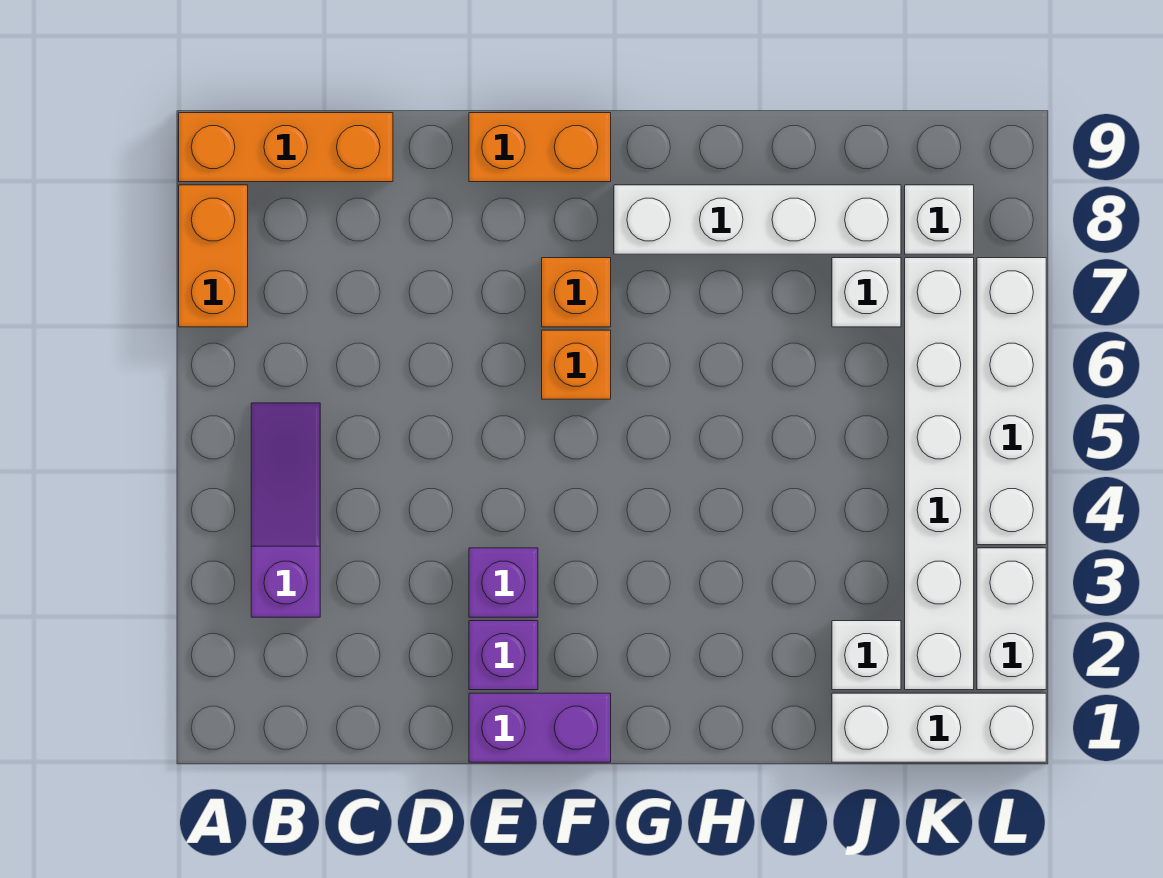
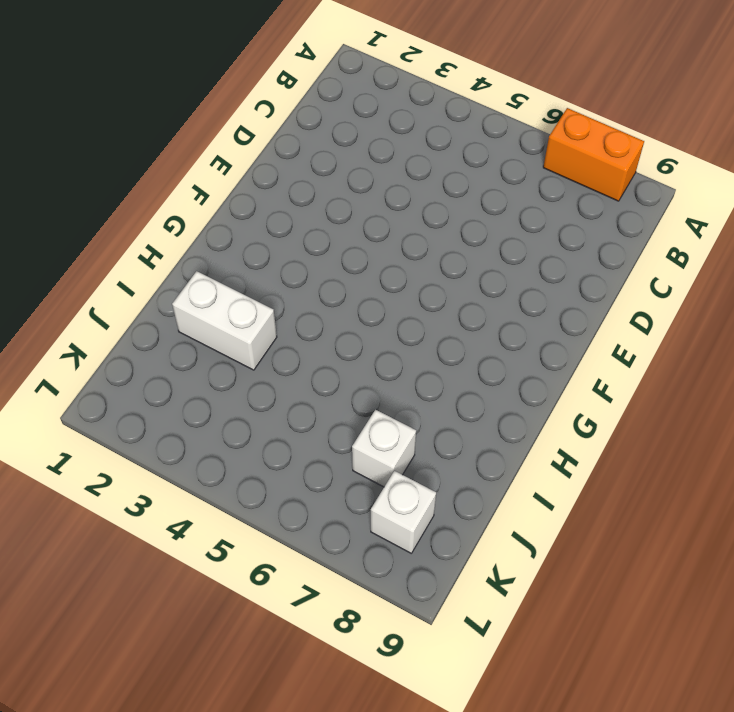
white brick I2:I3 level 1 -> white brick L2:L3 level 1
none -> orange brick A9:C9 level 1
none -> purple slope B3:B5 level 1 top 3
none -> purple brick E1:F1 level 1

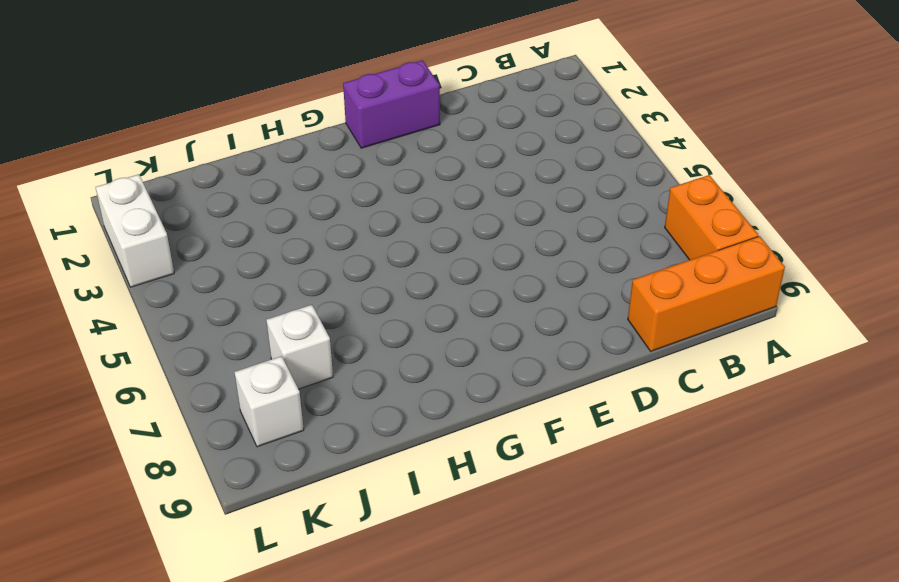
none -> purple slope B3:B5 level 1 top 3
none -> purple brick E2 level 1
none -> purple brick E3 level 1

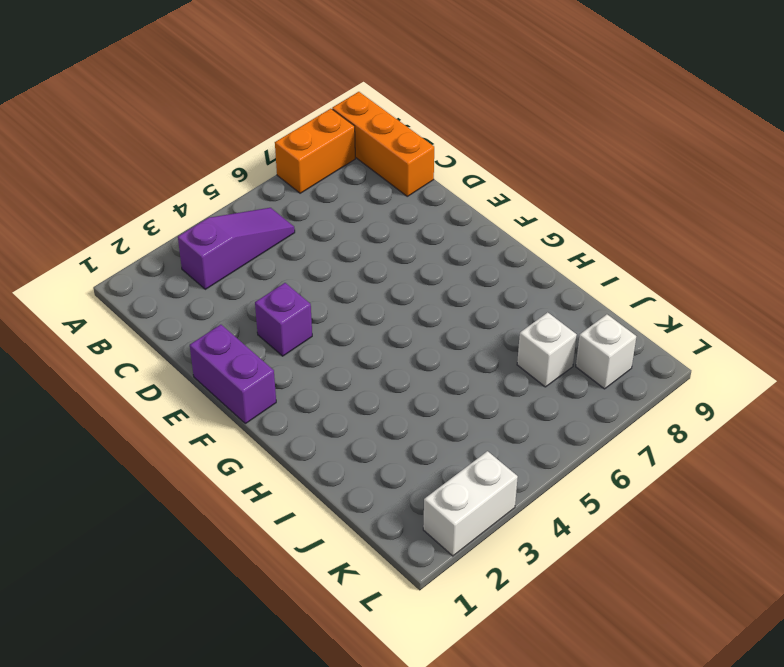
none -> purple brick E2 level 1
none -> orange brick E9:F9 level 1
none -> orange brick F6 level 1

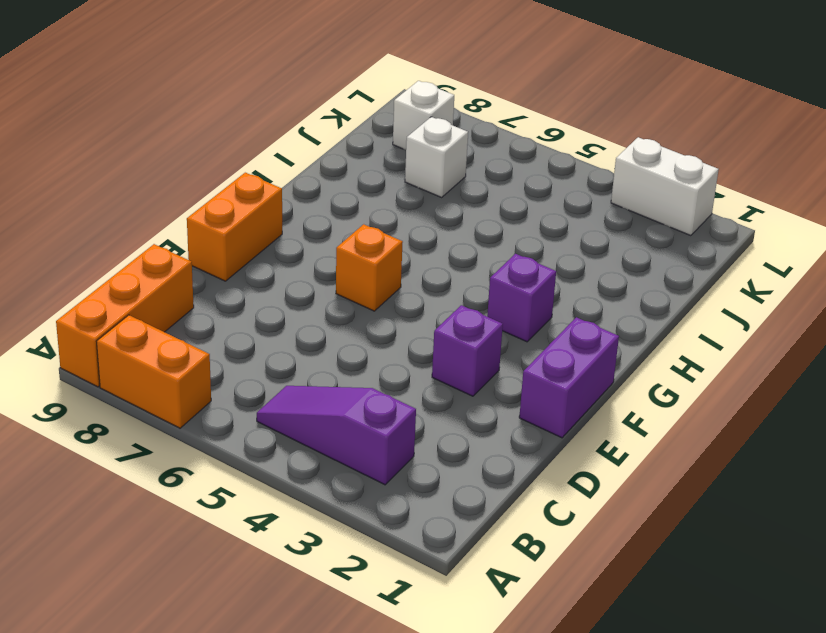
purple brick G3 level 1 -> purple brick E2 level 1
none -> orange brick F7 level 1
none -> white brick G8:J8 level 1
none -> white brick J1:L1 level 1

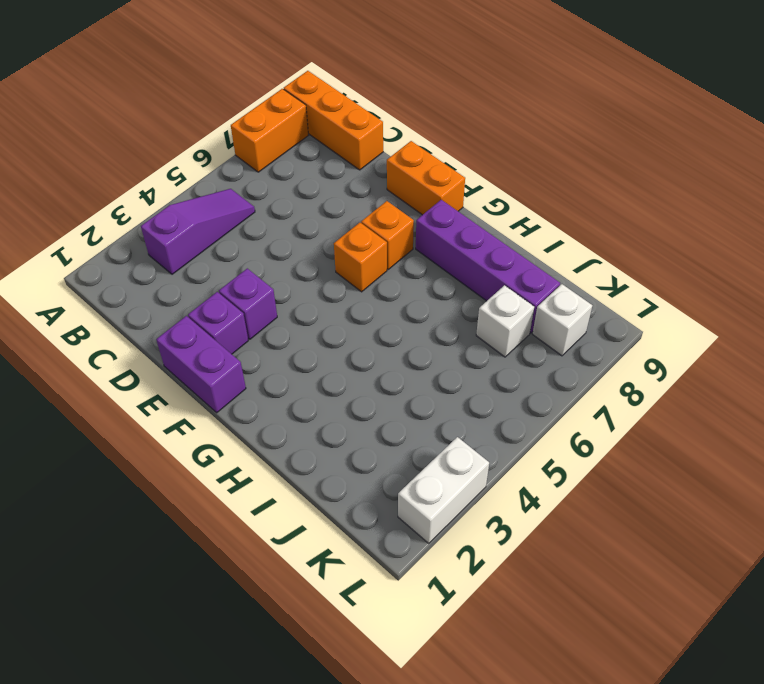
purple brick G8:J8 level 1 -> white brick G8:J8 level 1
none -> white brick J1:L1 level 1
none -> white brick J2 level 1
none -> white brick K2:K7 level 1

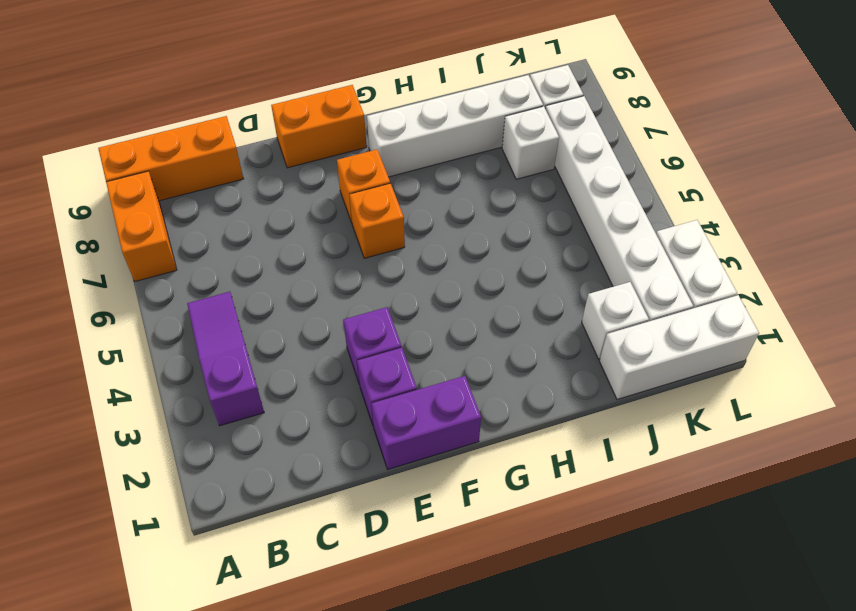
none -> white brick L4:L7 level 1

